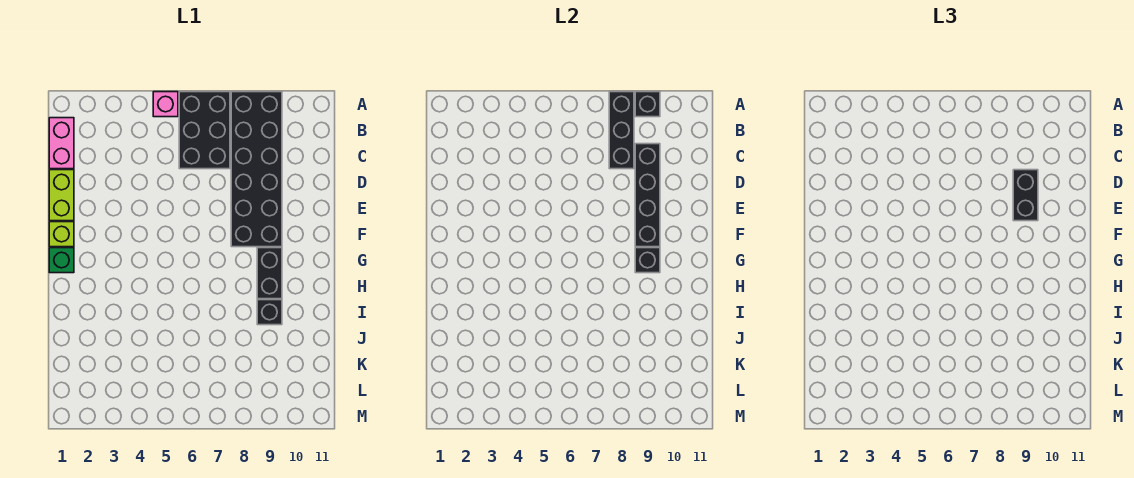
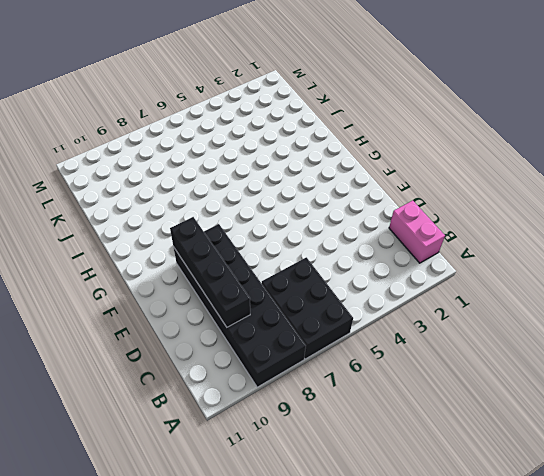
none -> pink brick A5 level 1
none -> lime brick D1:E1 level 1
none -> lime brick F1 level 1

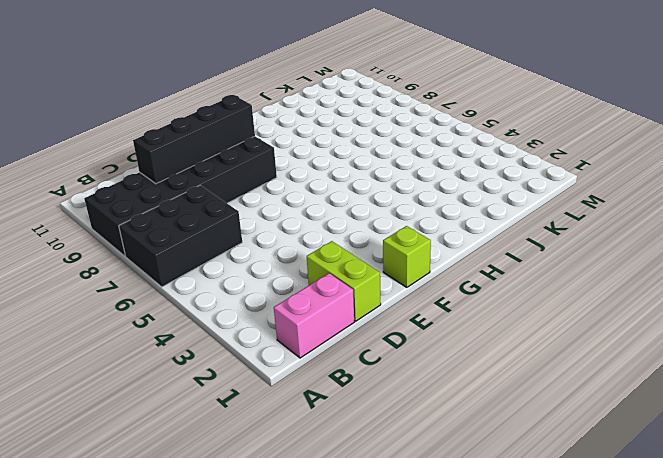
lime brick D1:D2 level 1 -> lime brick D1:E1 level 1
none -> pink brick A5 level 1
none -> green brick G1 level 1
none -> black brick G9:H9 level 1

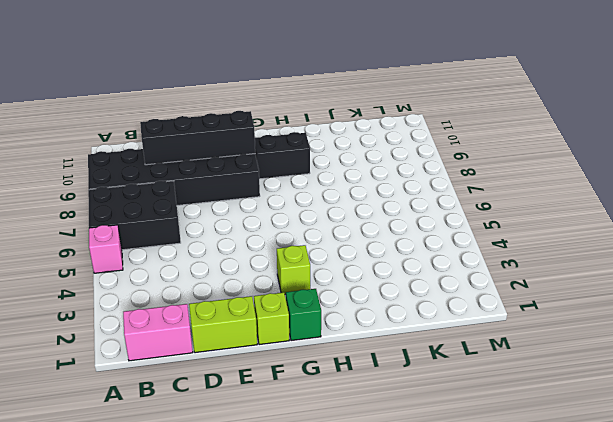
lime brick G3 level 1 -> none
none -> black brick I9 level 1
none -> black brick A8:C8 level 2
none -> black brick A9 level 2

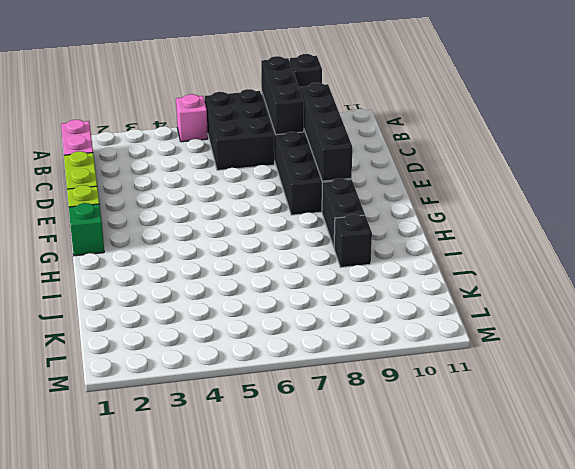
none -> black brick G9 level 2
none -> black brick D9:E9 level 3

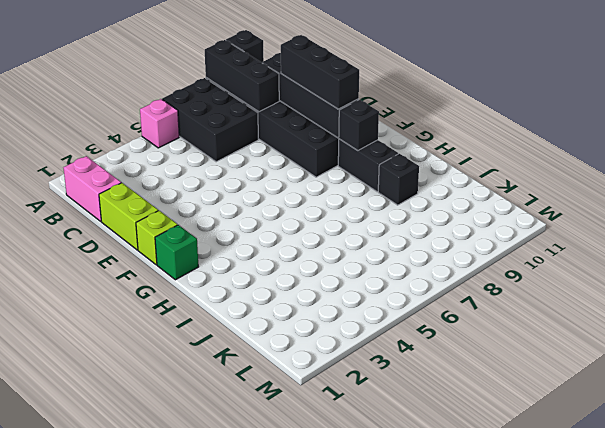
black brick D9:F9 level 3 -> black brick D9:E9 level 3

